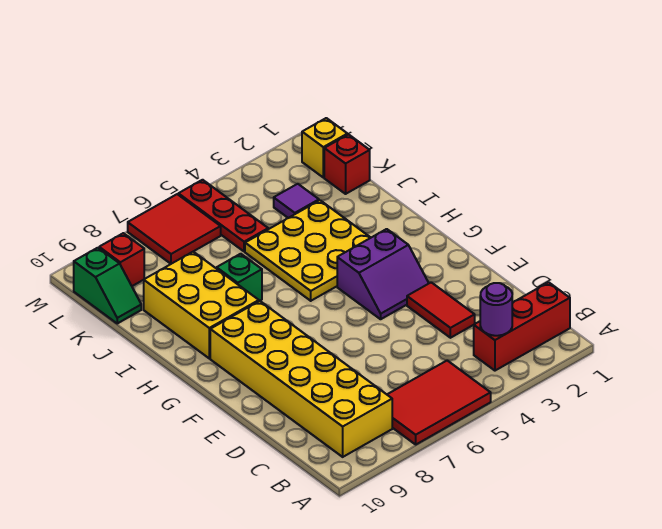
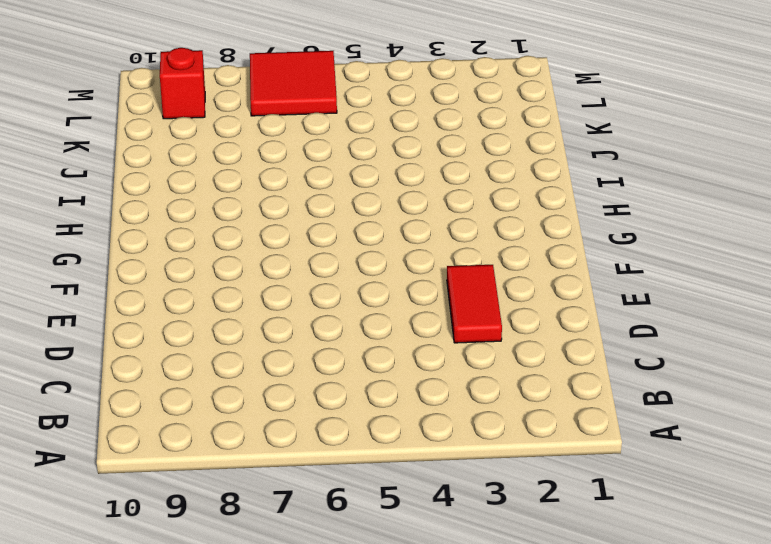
none -> red tile A5:B7 level 1
none -> red brick B1:B3 level 1
none -> yellow brick B8:G9 level 1

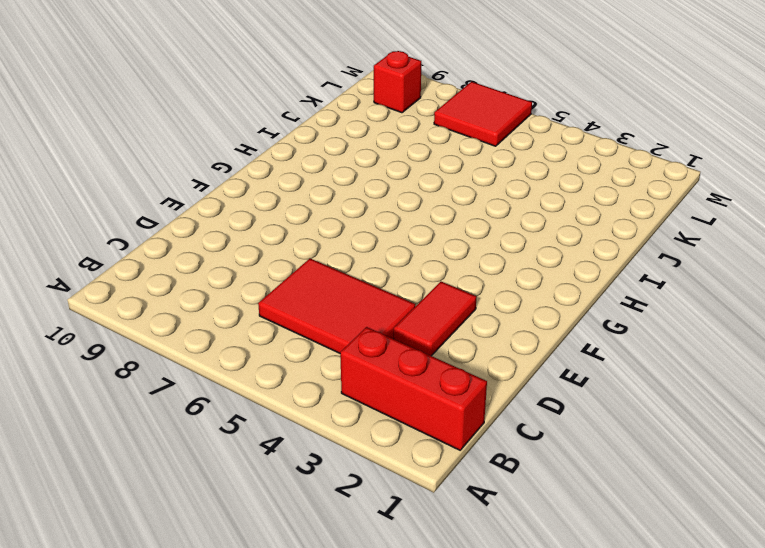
red tile C4:D6 level 1 -> red tile A5:B7 level 1
none -> yellow brick B8:G9 level 1
none -> purple slope F3:G4 level 1 top G
none -> yellow plate H3:J5 level 1

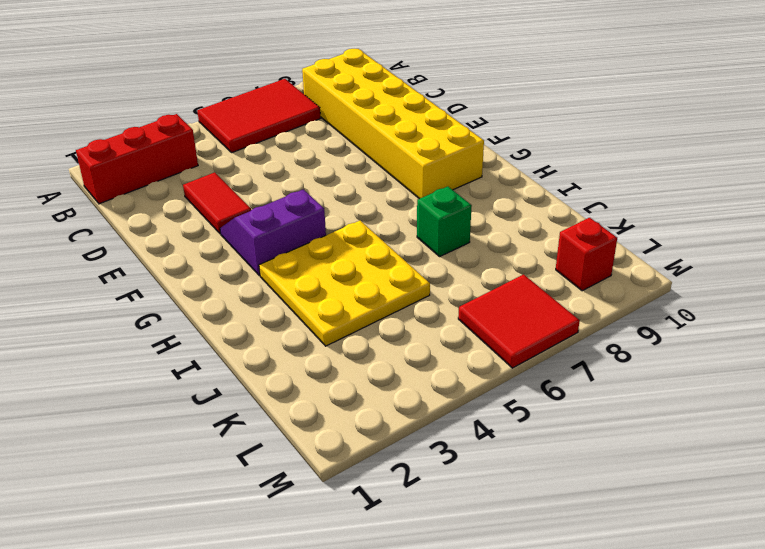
none -> yellow brick H8:J9 level 1
none -> red brick K1 level 1
none -> purple tile K3 level 1

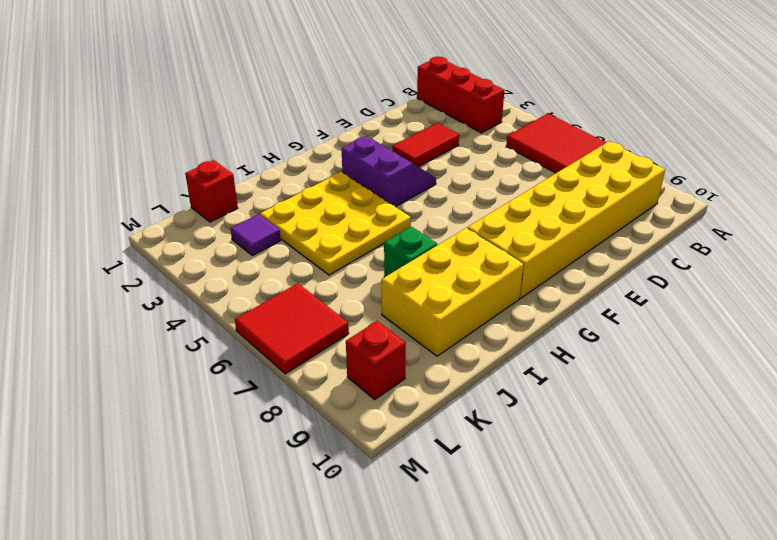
none -> red plate K5:M5 level 1
none -> green slope K10:L10 level 1 top L
none -> yellow brick L1 level 1

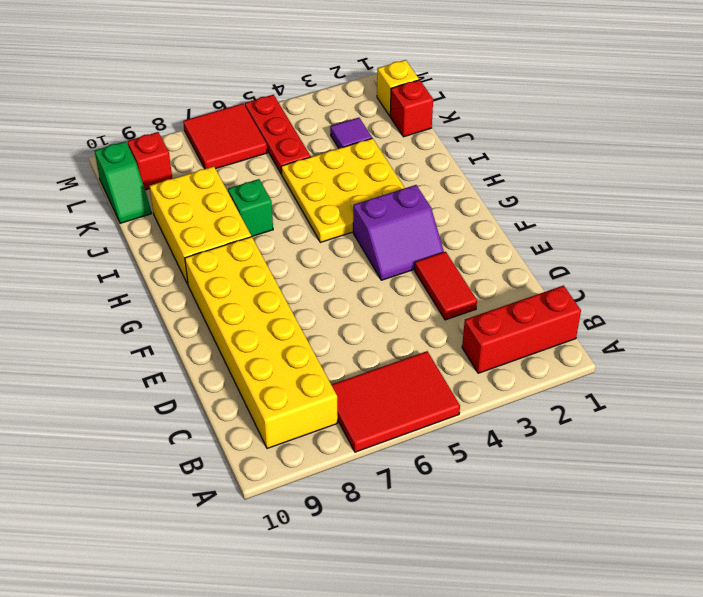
none -> purple round brick B3 level 2

